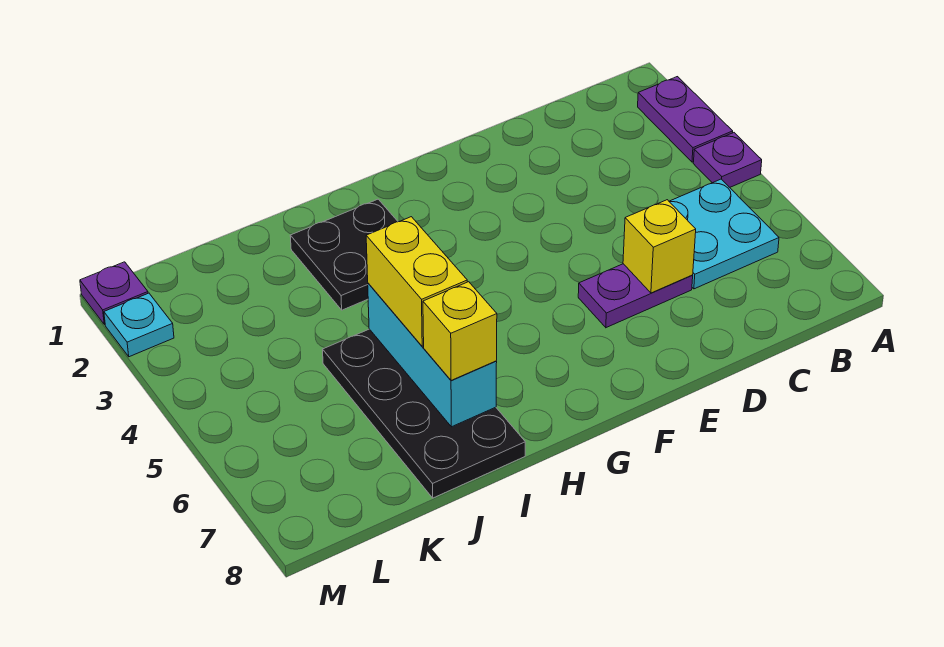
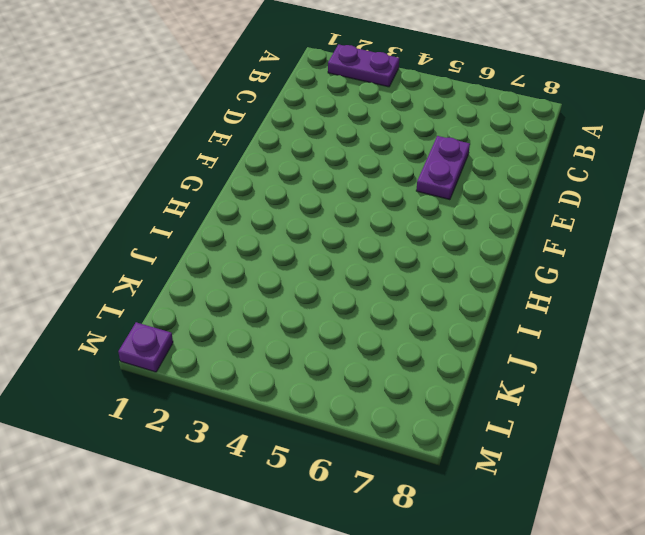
none -> purple plate A4 level 1
none -> cyan plate B5:C6 level 1
none -> black plate H2:I3 level 1

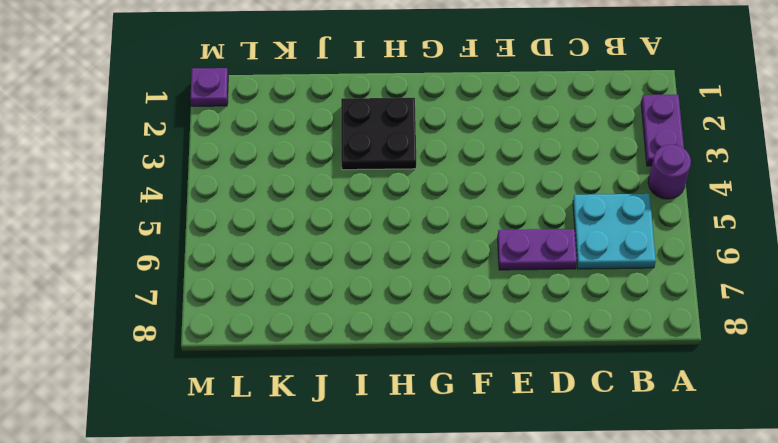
purple round brick A4 level 1 -> purple plate A4 level 1
none -> black plate I5:J8 level 1
none -> cyan plate M2 level 1
none -> yellow brick D6 level 2

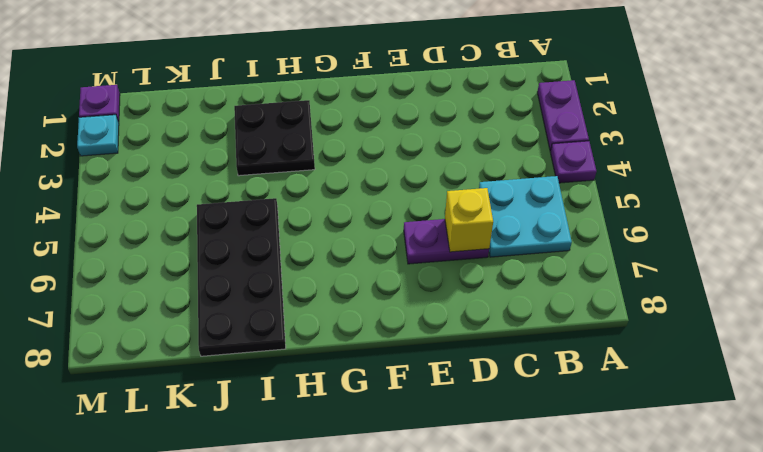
none -> cyan brick I5:I7 level 2
none -> yellow brick I5:I6 level 3
none -> yellow brick I7 level 3

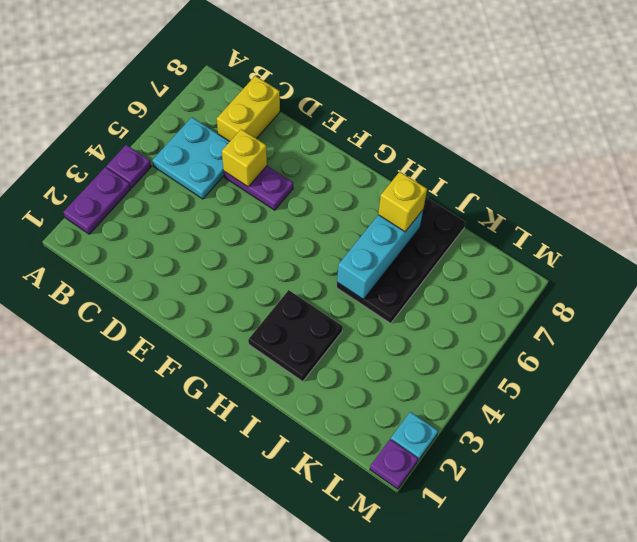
yellow brick C7:C8 level 1 -> yellow brick I5:I6 level 3

